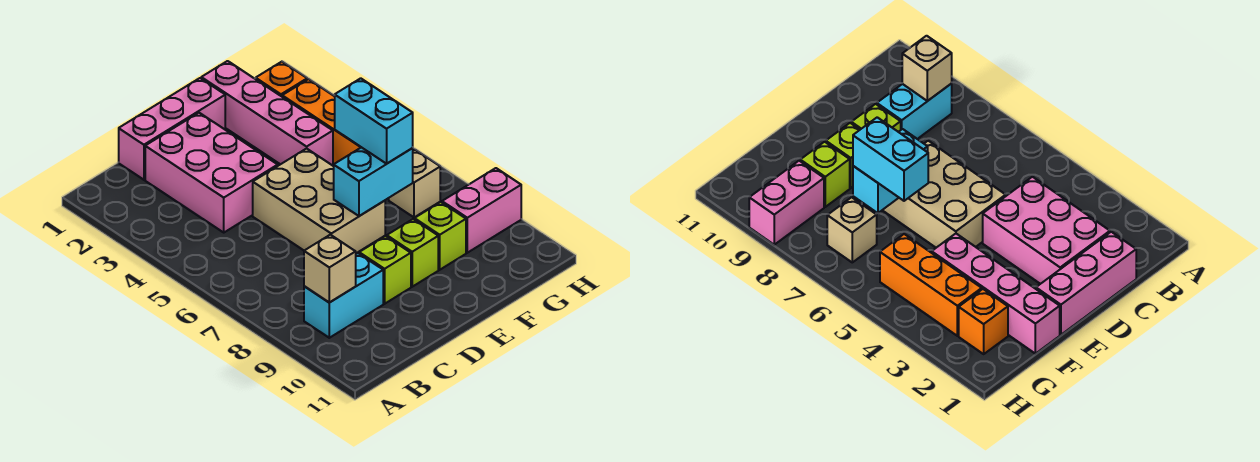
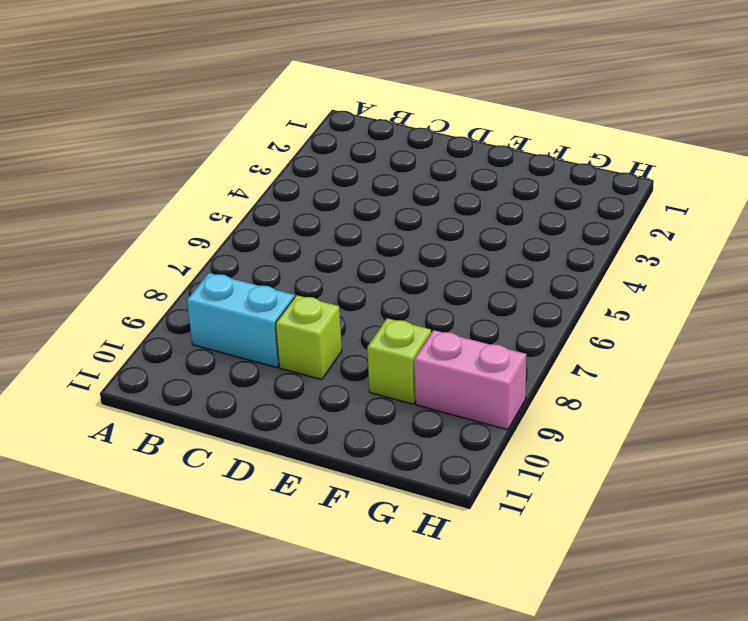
none -> pink brick C1:E1 level 1
none -> pink brick C2:D4 level 1
none -> tan brick D5:E7 level 1

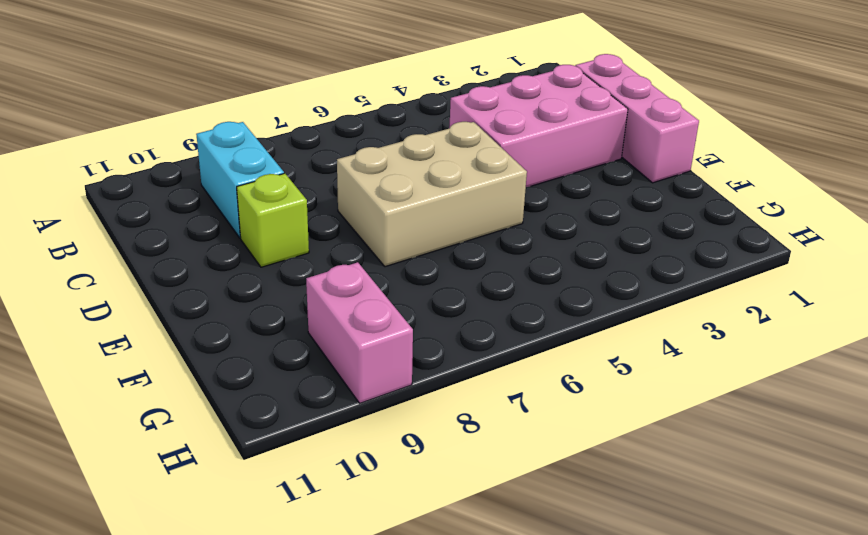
none -> lime brick E9 level 1
none -> pink brick F1:F4 level 1
none -> lime brick F9 level 1

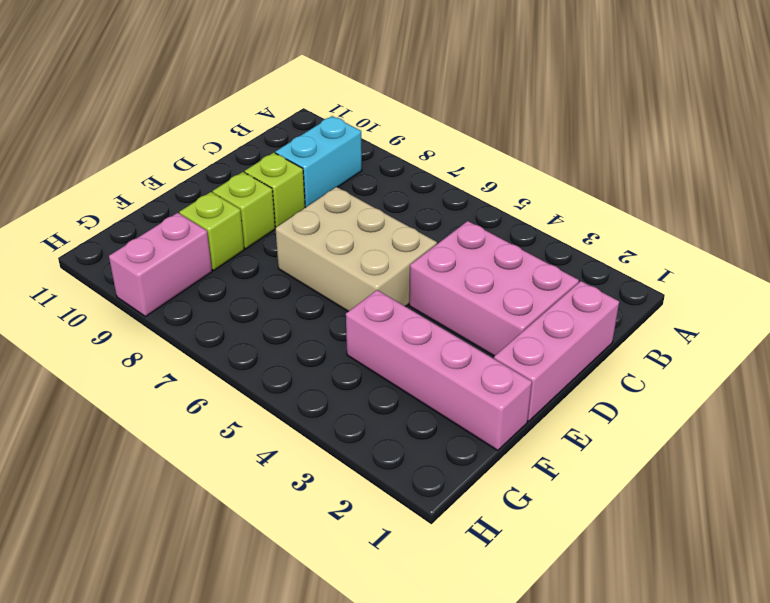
none -> orange brick G2 level 1
none -> orange brick G3:G5 level 1
none -> tan brick G7 level 1

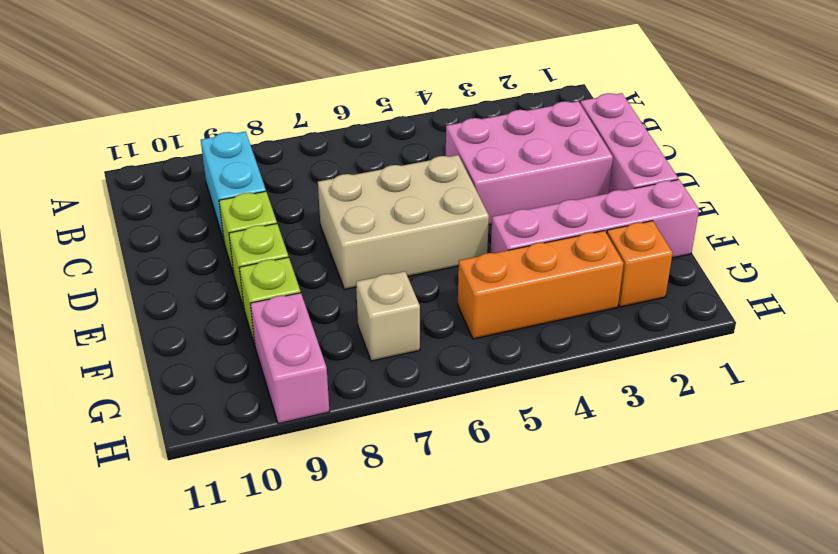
none -> tan brick B9 level 2
none -> cyan brick E7:F7 level 2
none -> cyan brick F6:F7 level 3

